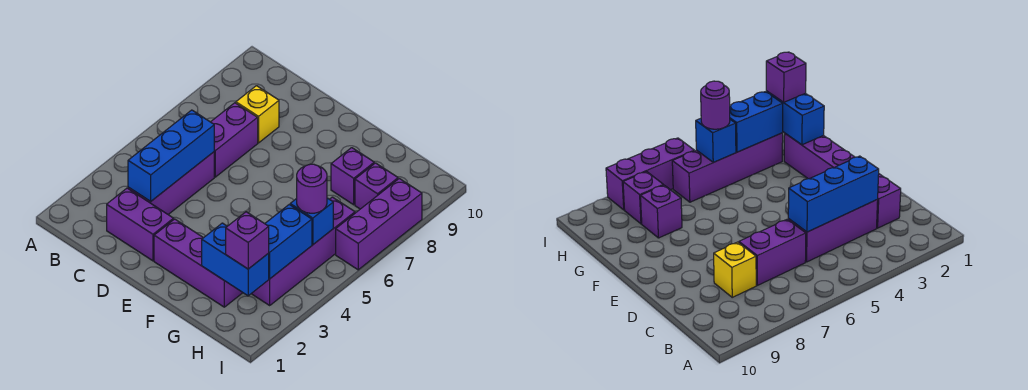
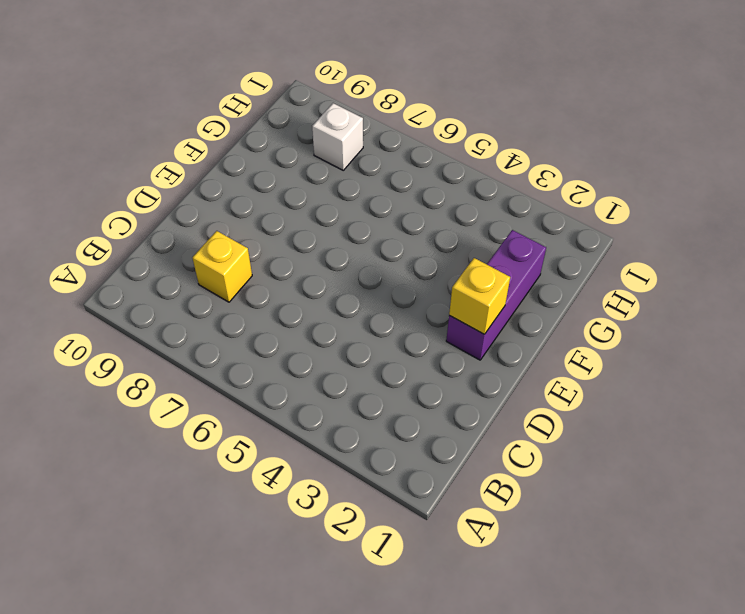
yellow brick E2 level 2 -> none
white brick H8 level 1 -> purple brick H8 level 1
none -> purple brick C2:D2 level 1
none -> purple brick C3:C5 level 1
none -> purple brick C6:C7 level 1

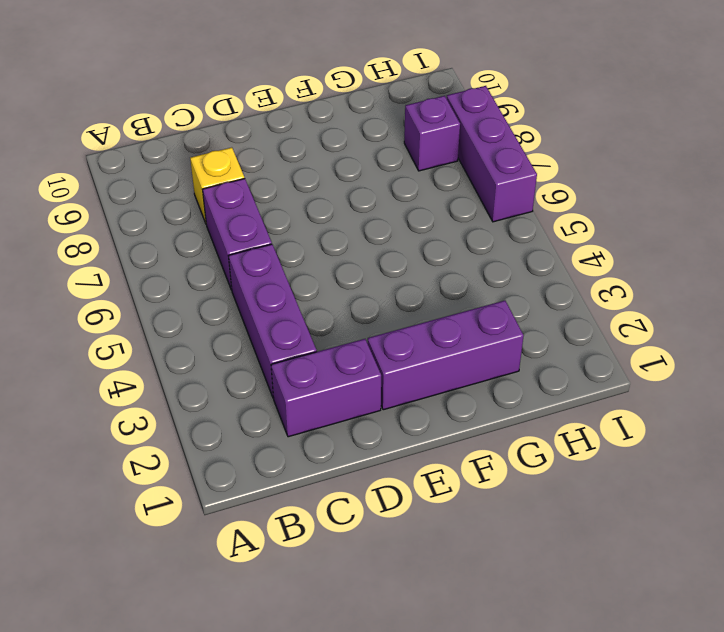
none -> purple brick G8 level 1
none -> purple brick H3:H6 level 1
none -> blue brick C3:C5 level 2

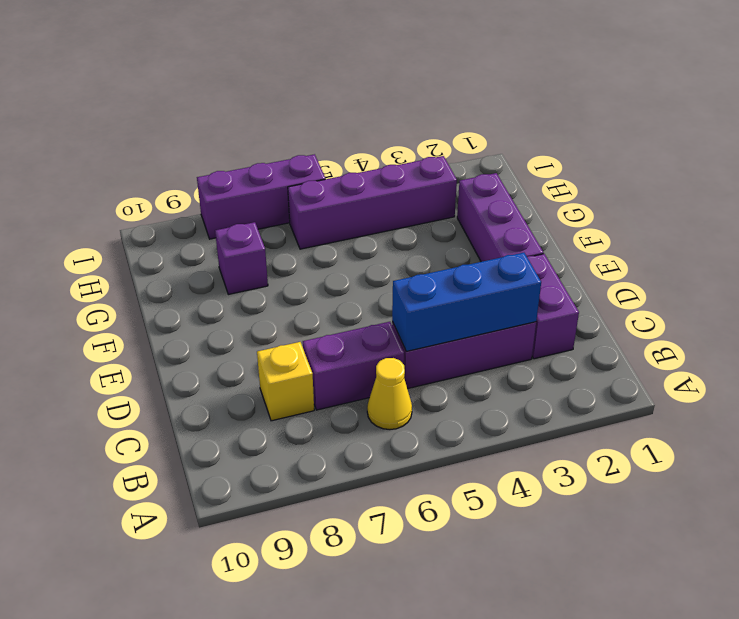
yellow cone B6 level 1 -> none
none -> purple brick H8 level 1
none -> blue brick G2:H2 level 2
none -> blue brick H3:H4 level 2

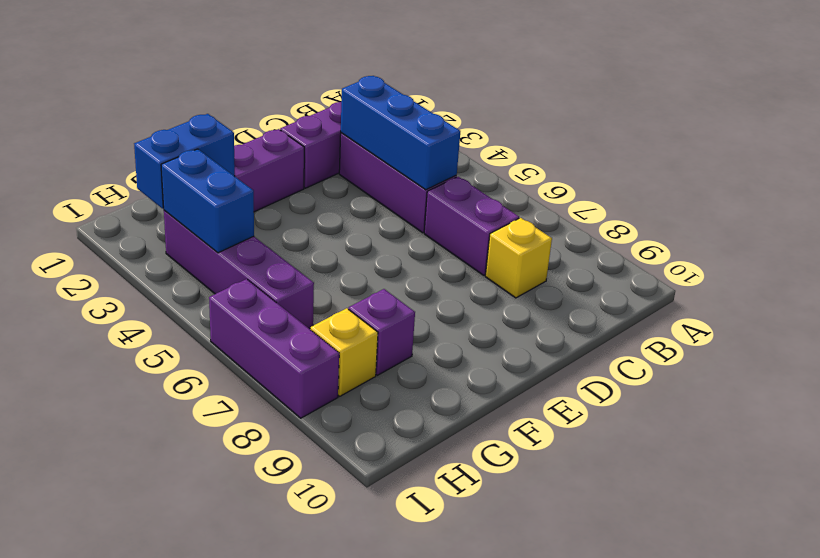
yellow brick H8 level 1 -> purple brick H8 level 1
none -> blue brick H5 level 2
none -> purple brick H2 level 3
none -> purple round brick H5 level 3

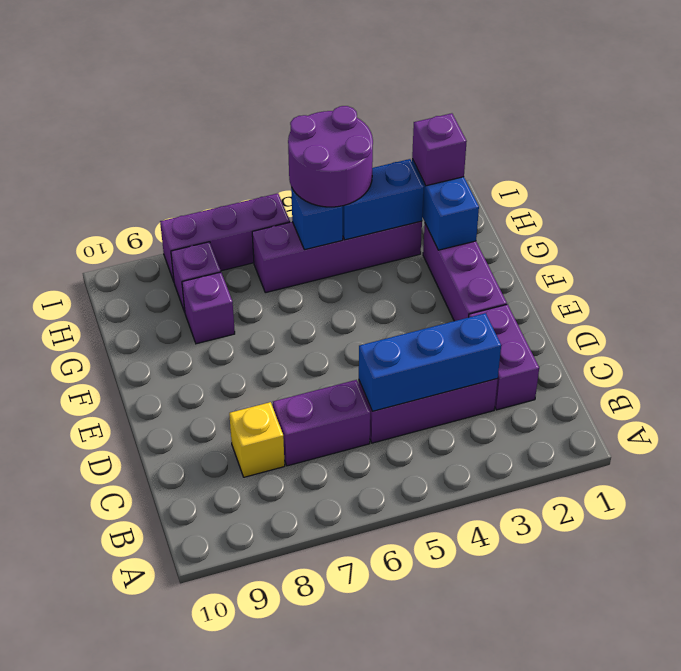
purple round brick H4:I5 level 3 -> purple round brick H5 level 3

